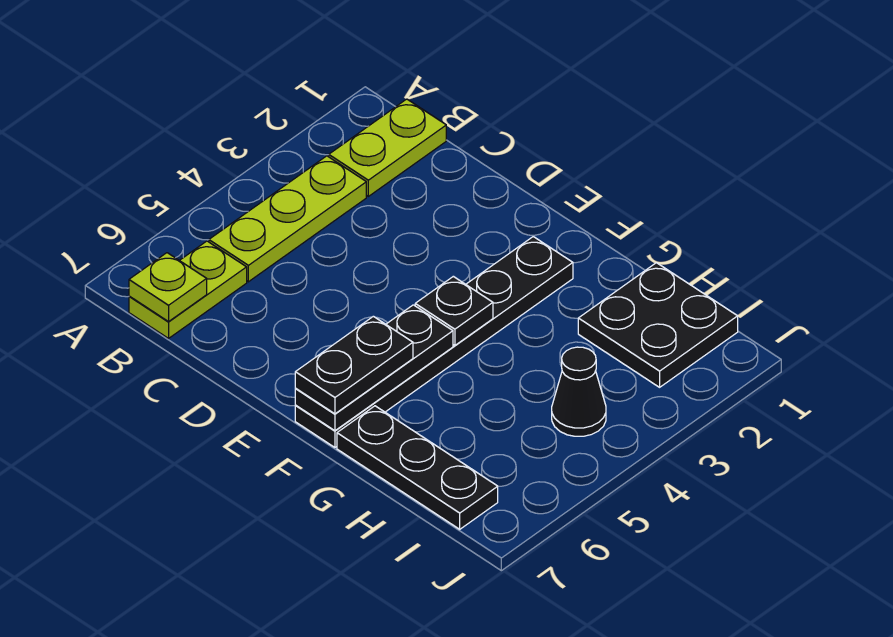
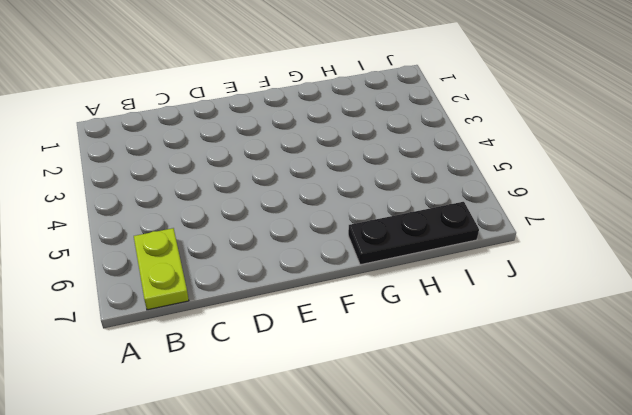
none -> lime plate B1:B2 level 1
none -> lime plate B3:B5 level 1

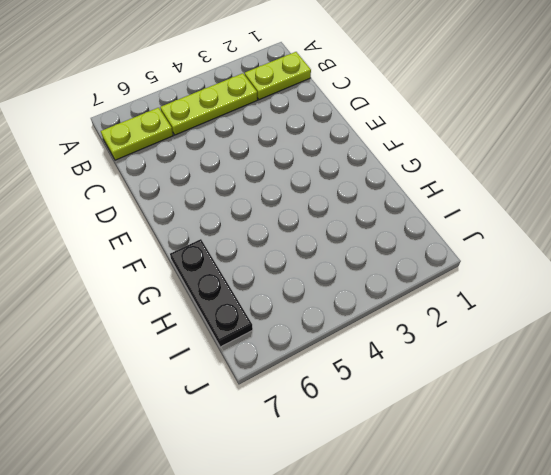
none -> black plate F2:F7 level 1
none -> black plate H1:I2 level 1

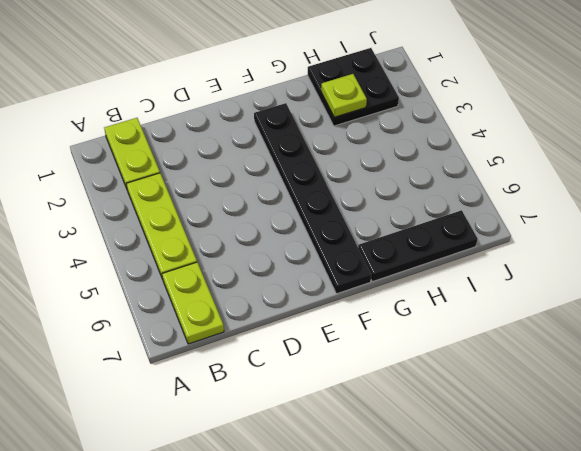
lime plate H2 level 2 -> lime plate B7 level 2
none -> black cone I4 level 1
none -> black plate F4 level 2

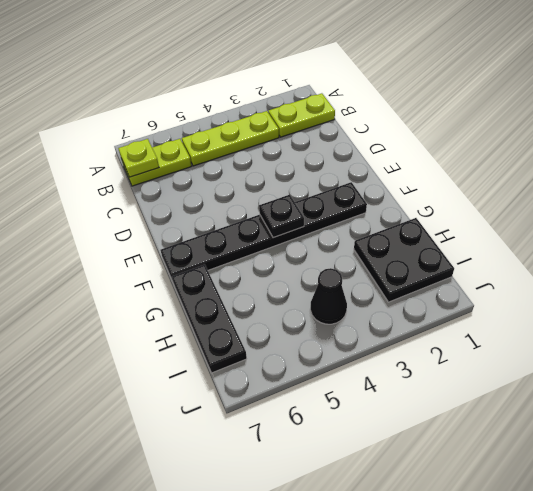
none -> black plate F5:F7 level 2
none -> black plate F6:F7 level 3

